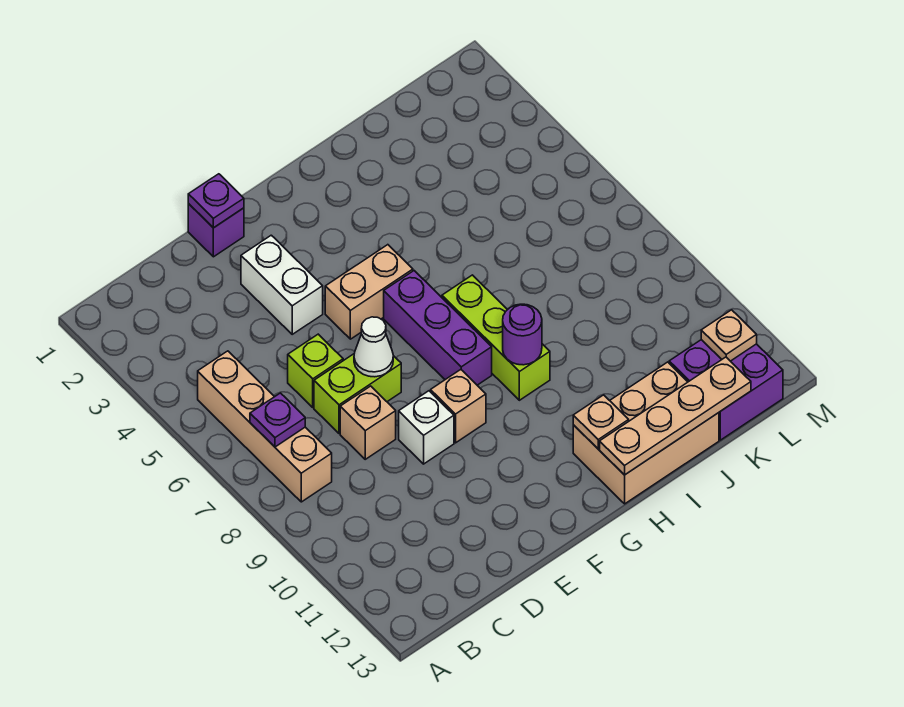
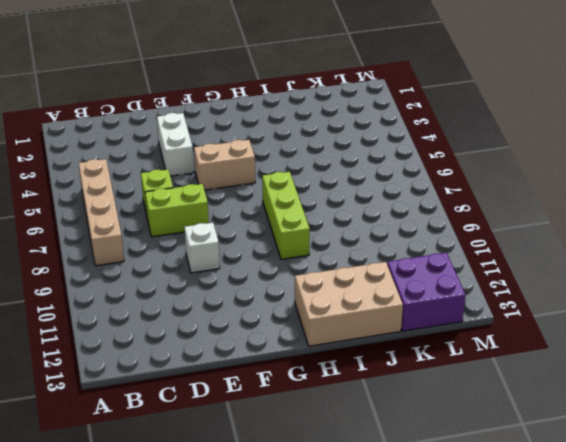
none -> tan brick D8 level 1
none -> purple brick E1 level 1
none -> tan brick F9 level 1

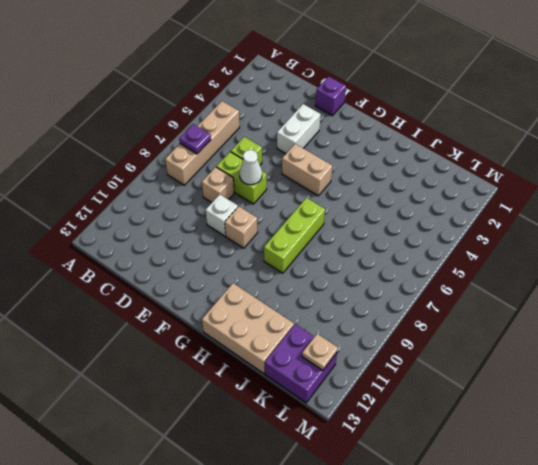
none -> purple brick G6:G8 level 1
none -> purple plate E1 level 2
none -> purple round brick H9 level 2

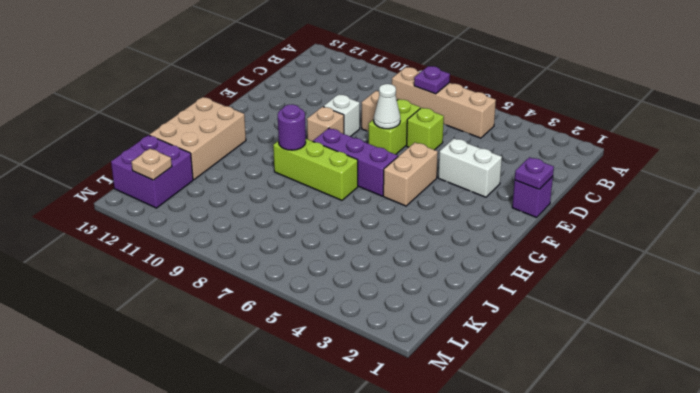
none -> tan plate H12 level 2
none -> tan plate H13:K13 level 2

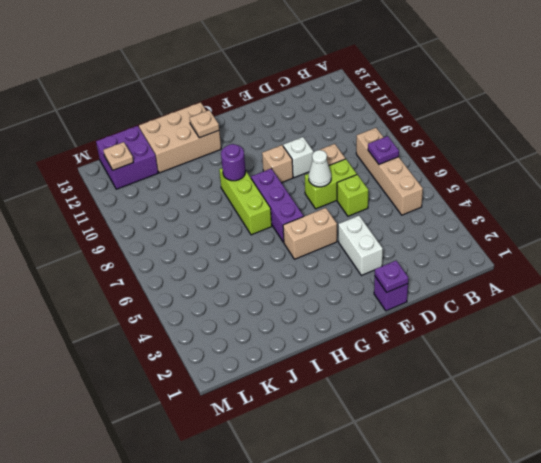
none -> tan plate H13:K13 level 2

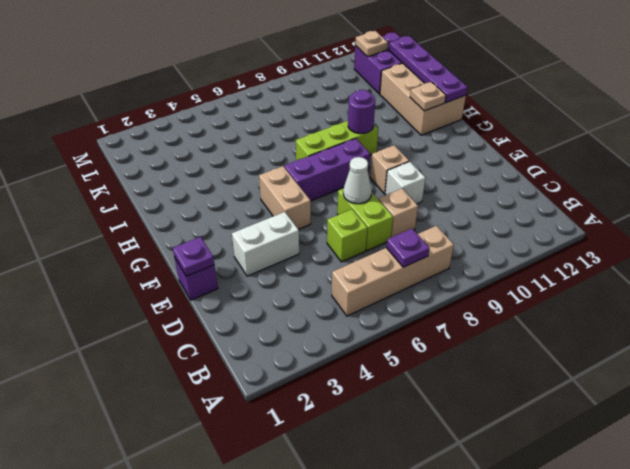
purple plate H13:K13 level 2 -> tan plate H13:K13 level 2

